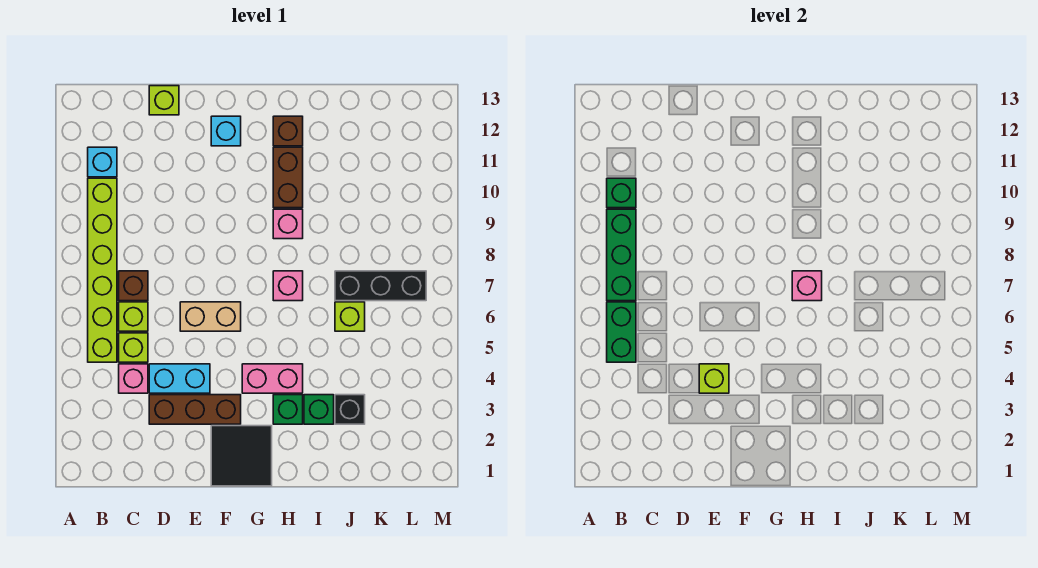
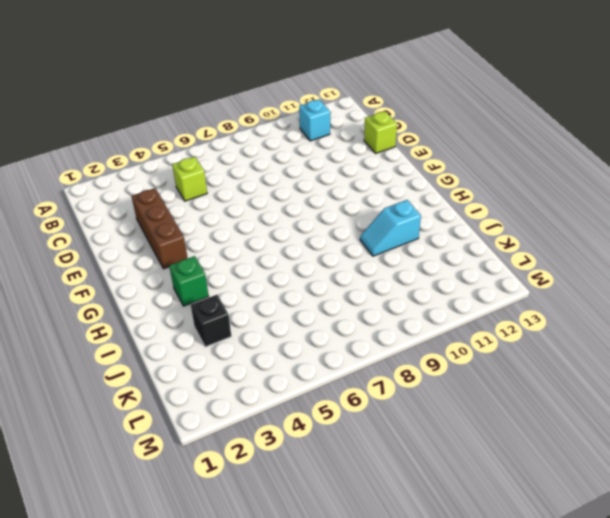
cyan slope I10:I11 level 1 top 11 -> none
none -> lime brick B5:B10 level 1
none -> pink brick C4 level 1
none -> lime brick C6 level 1

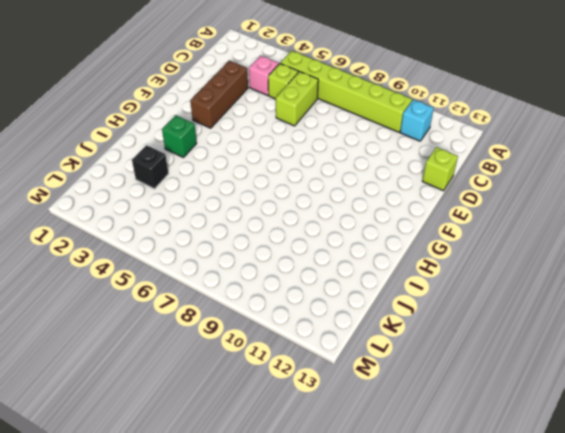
lime brick C6:D6 level 1 -> lime brick C6 level 1
none -> brown brick C7 level 1
none -> cyan brick D4:E4 level 1
none -> tan brick E6:F6 level 1

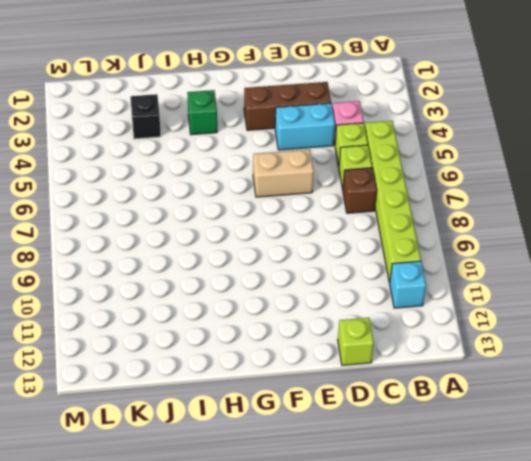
none -> black tile F1:G2 level 1
none -> cyan brick F12 level 1
none -> pink brick G4:H4 level 1

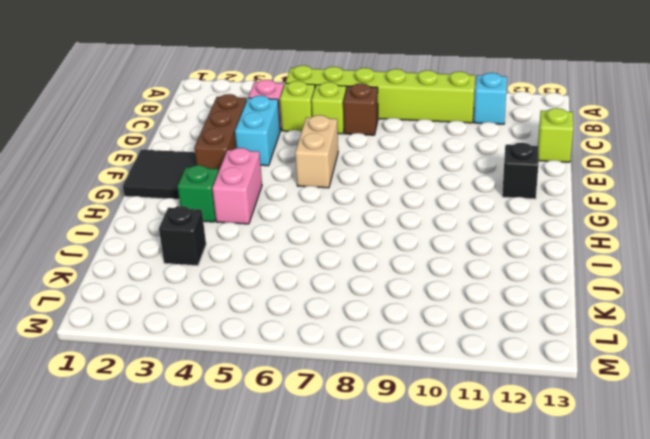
black brick F12 level 1 -> cyan brick F12 level 1
none -> pink brick H7 level 1
none -> pink brick H9 level 1
none -> brown brick H10:H11 level 1

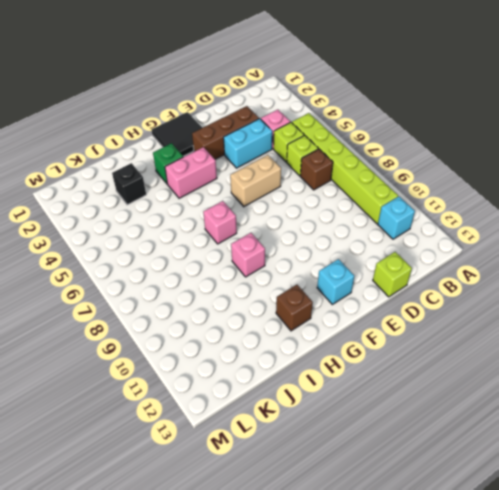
none -> brown brick H10:H11 level 1
none -> green brick I3 level 1
none -> lime brick J6 level 1

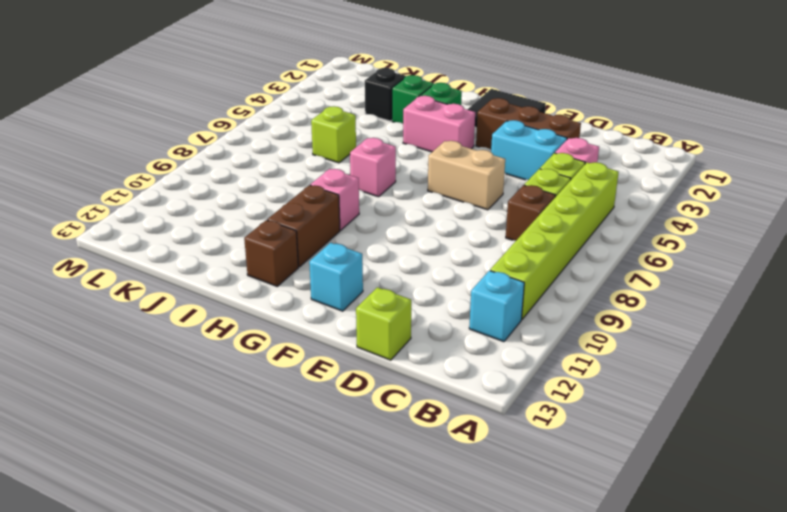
none -> black brick J7:L7 level 1
none -> green brick B5:B6 level 2
none -> green brick B7:B9 level 2

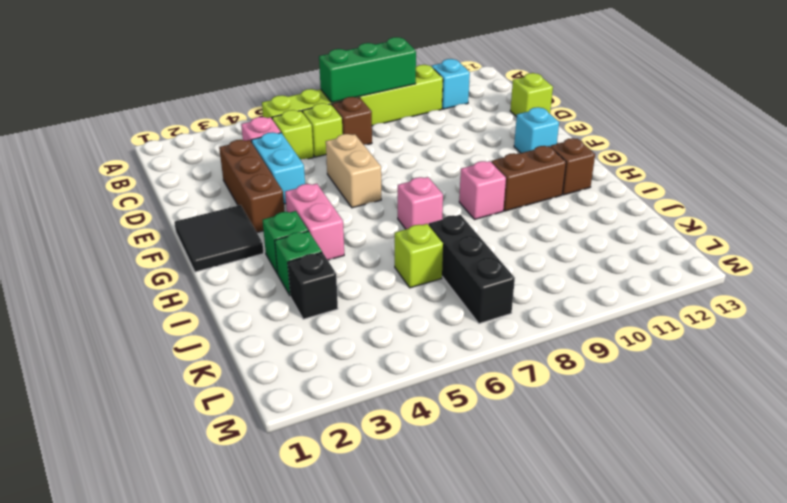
none -> green brick B5:B6 level 2
none -> green brick B10 level 2
none -> lime brick E4 level 2

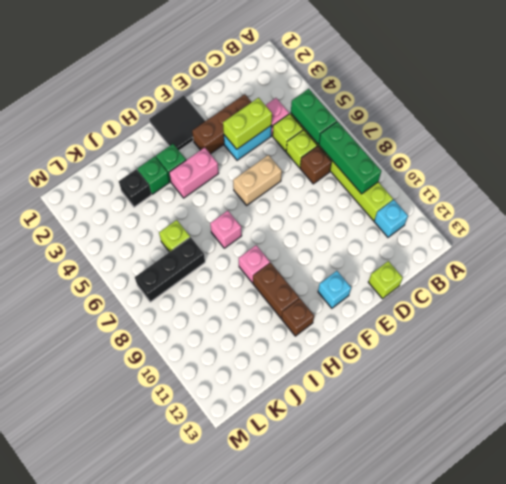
lime brick D4:E4 level 2 -> lime brick E4 level 2
none -> green brick B10 level 2
none -> pink brick H7 level 2

